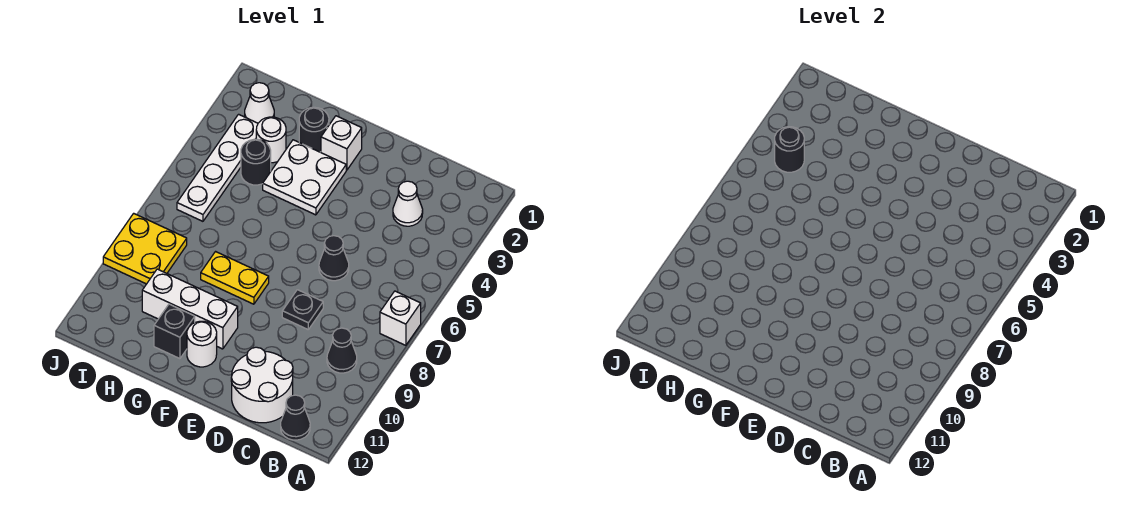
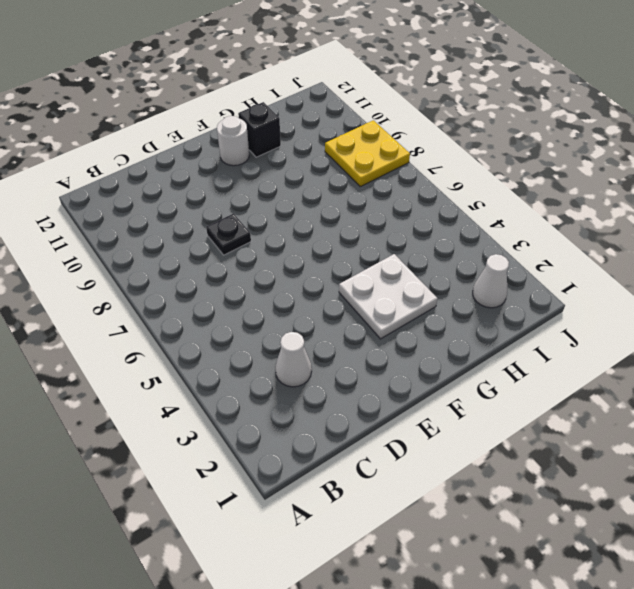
none -> white brick A7 level 1
none -> black cone B9 level 1
none -> black cone B12 level 1

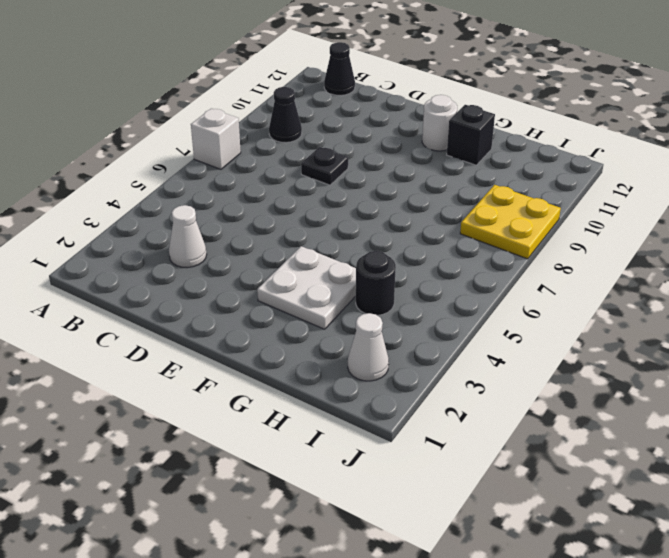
none -> white round brick C11:D12 level 1
none -> black cone D6 level 1
none -> white brick F2 level 1

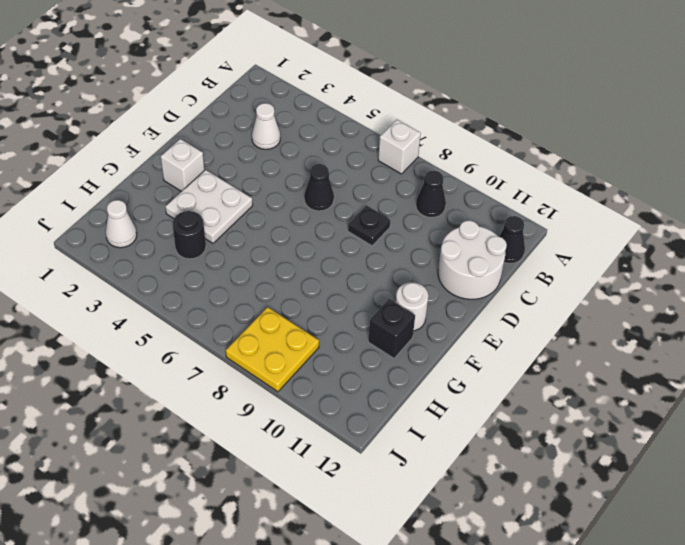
none -> yellow plate F8:G8 level 1
none -> white brick F10:H10 level 1
none -> black round brick G2 level 1

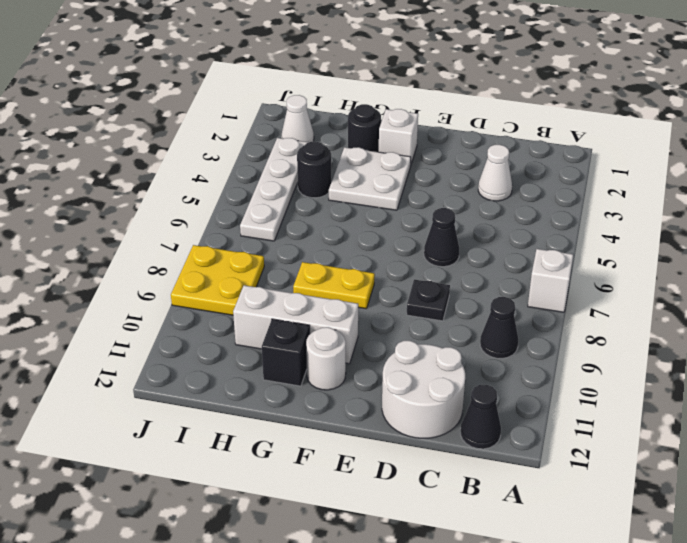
none -> white round brick H3 level 1
none -> black round brick I4 level 2

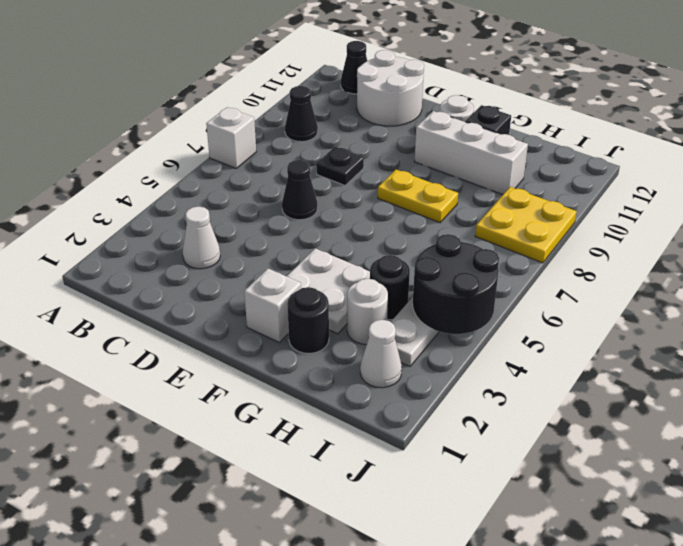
black round brick I4:J5 level 2 -> black round brick I4 level 2

